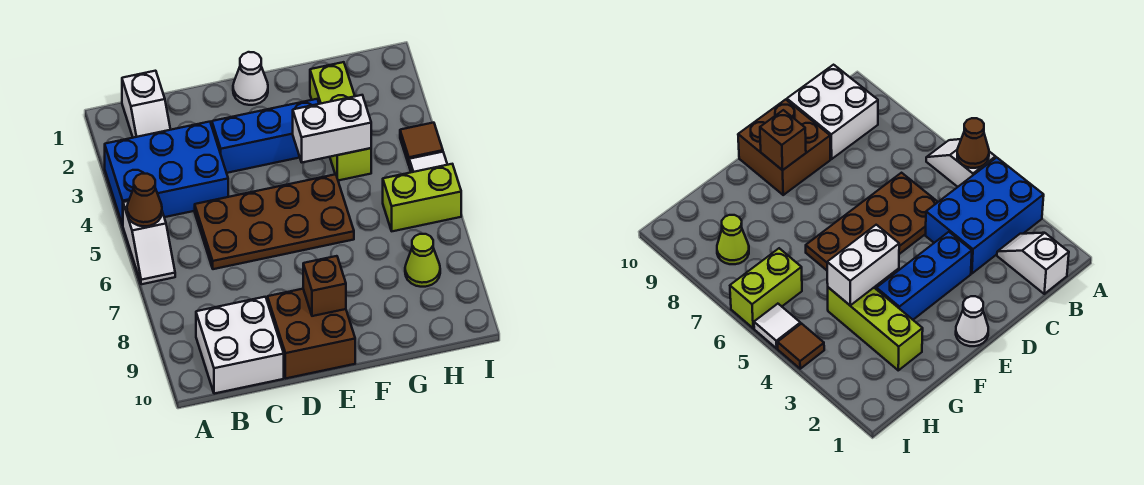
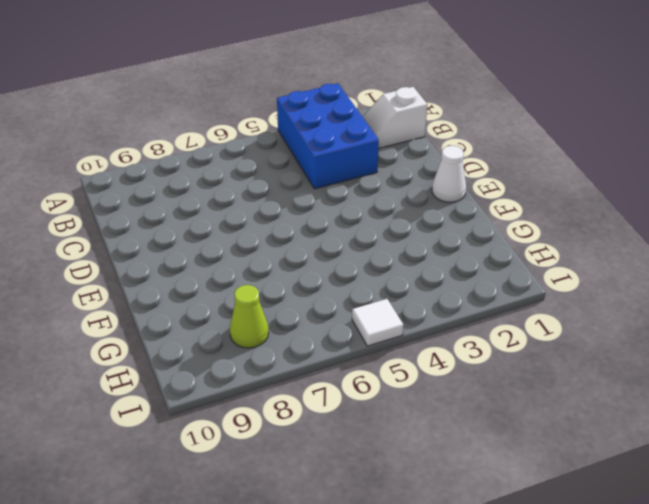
none -> white slope A5:A6 level 1 top 5
none -> white brick B9:C10 level 1
none -> brown plate C5:F6 level 1

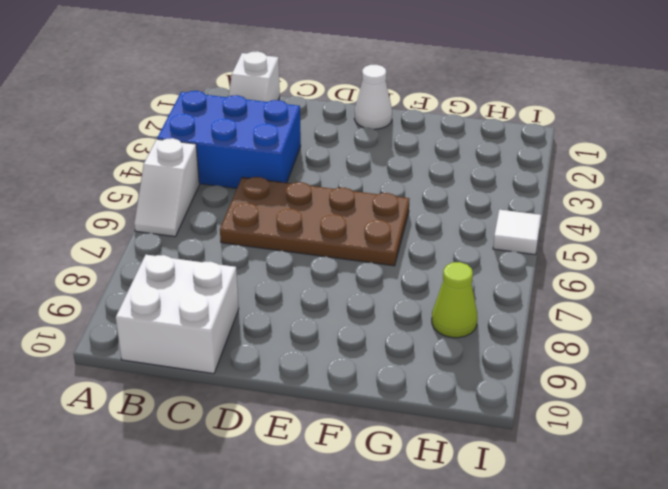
none -> blue brick D3:F3 level 1
none -> brown brick D9:E10 level 1
none -> lime brick G2:G4 level 1

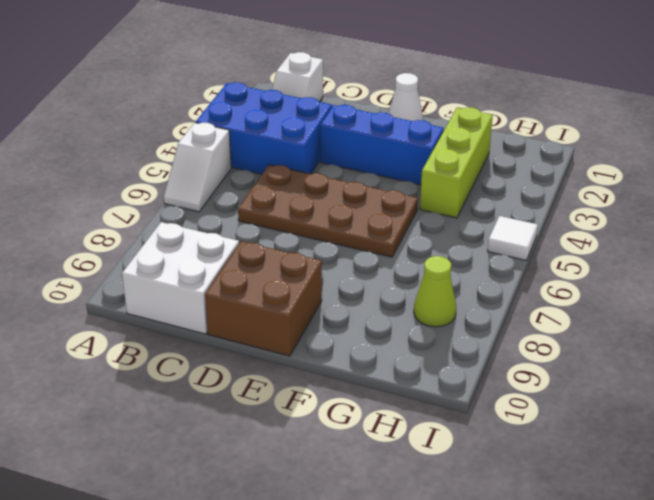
none -> lime brick H6:I6 level 1
none -> brown tile I4 level 1
none -> brown cone A5 level 2

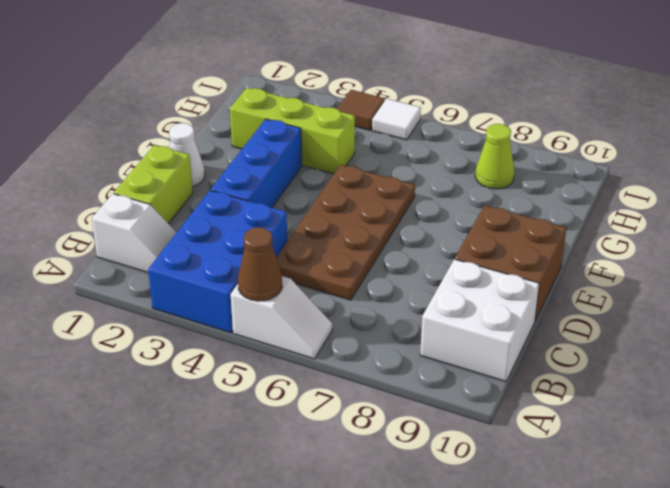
lime brick C1:D1 level 1 -> lime brick H6:I6 level 1
none -> brown brick E9 level 2
none -> white brick F4:G4 level 2

